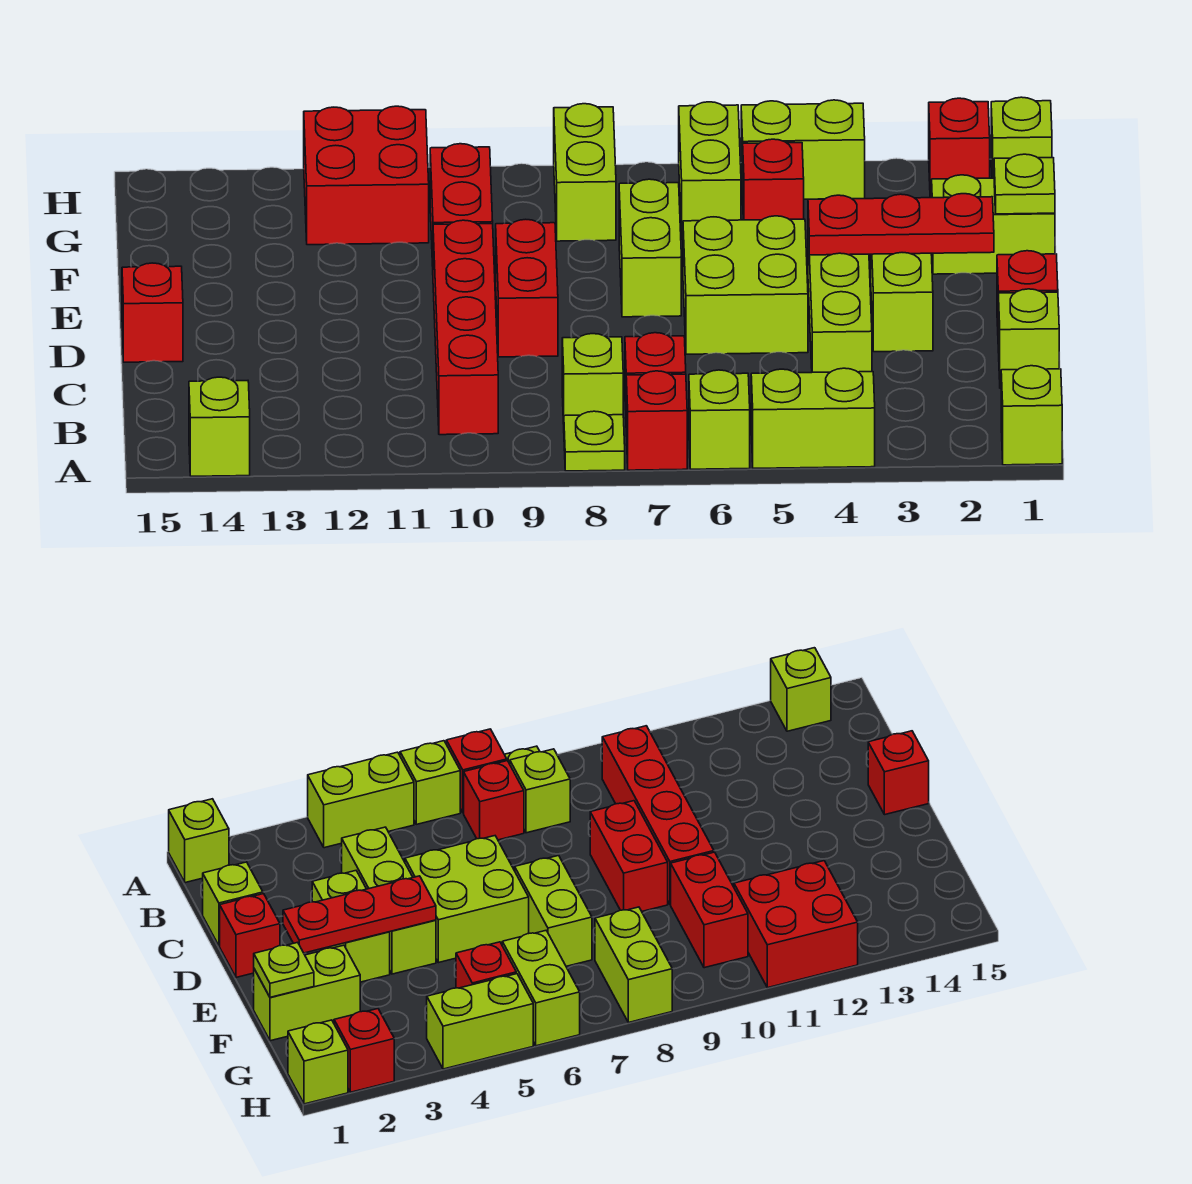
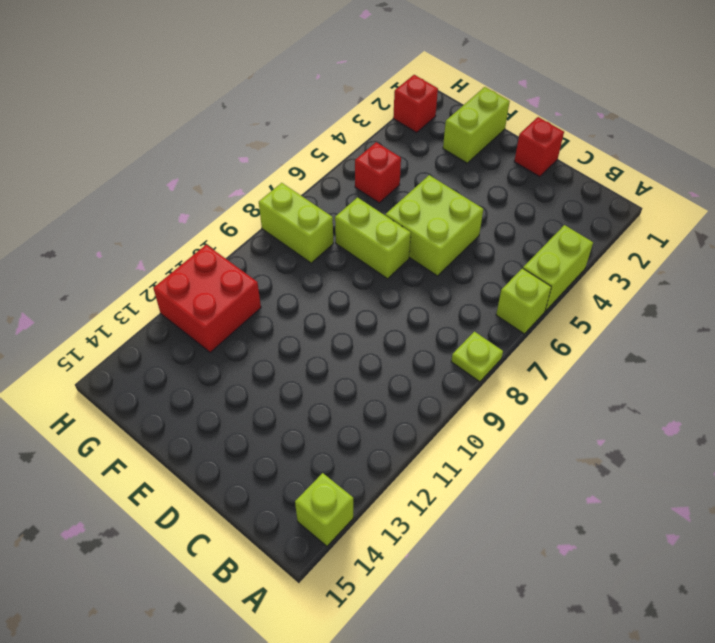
none -> lime brick A1 level 1
none -> red brick A7 level 1
none -> red brick B7 level 1

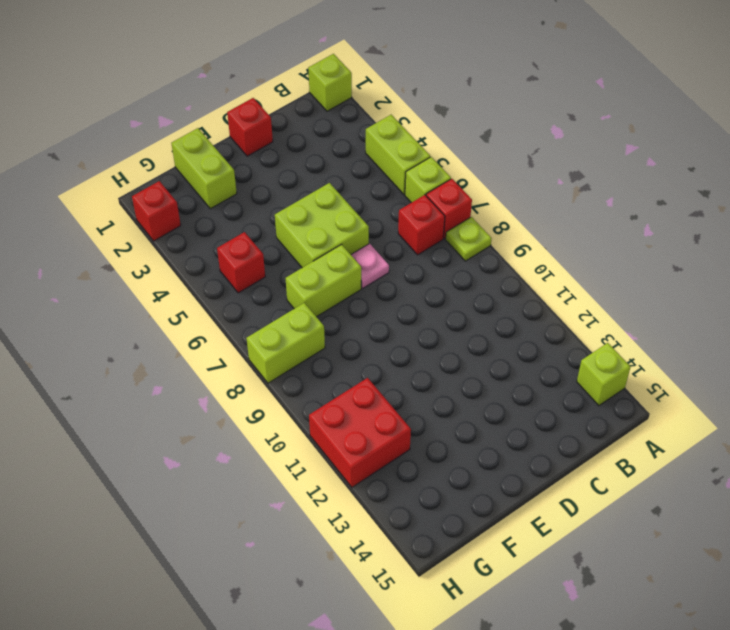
pink plate D7 level 1 -> none
none -> lime brick B8 level 1
none -> red brick B10:E10 level 1
none -> lime brick C1 level 1

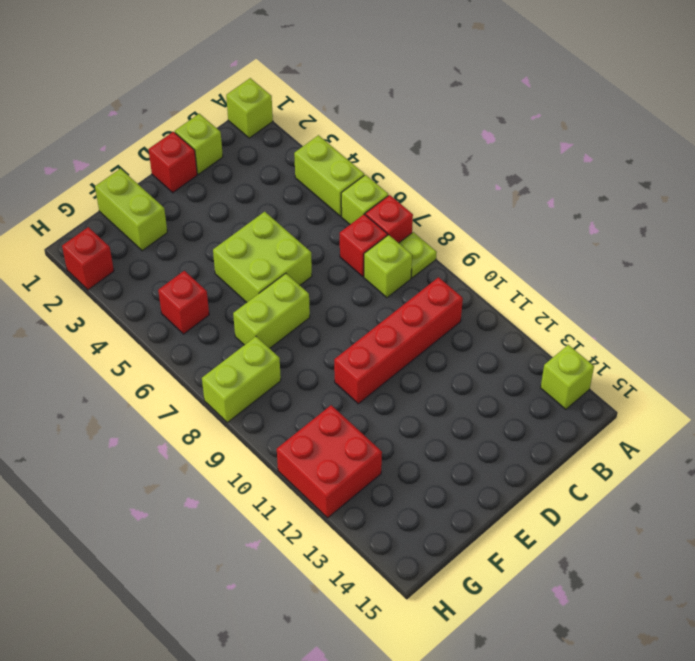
none -> lime brick C4:E4 level 1
none -> lime brick D3:E3 level 1
none -> red brick D9:E9 level 1

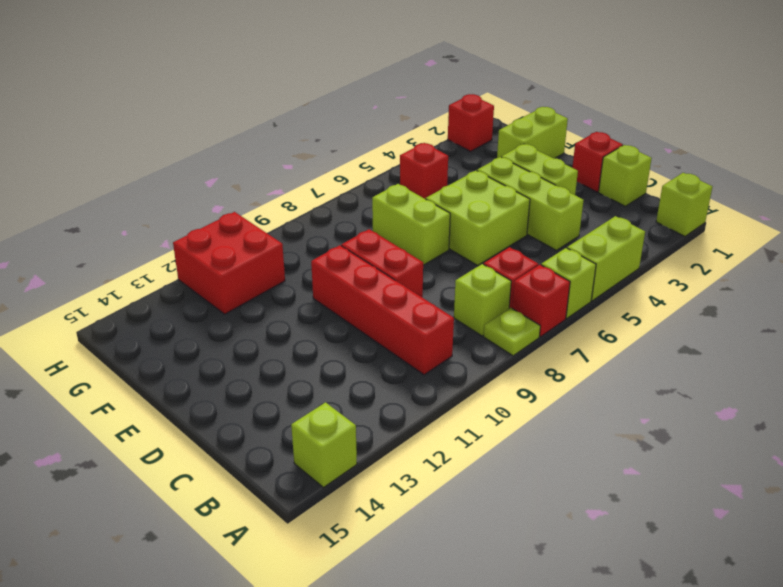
none -> red brick D15 level 1
none -> red brick F10:G10 level 1
none -> lime brick G6:H6 level 1

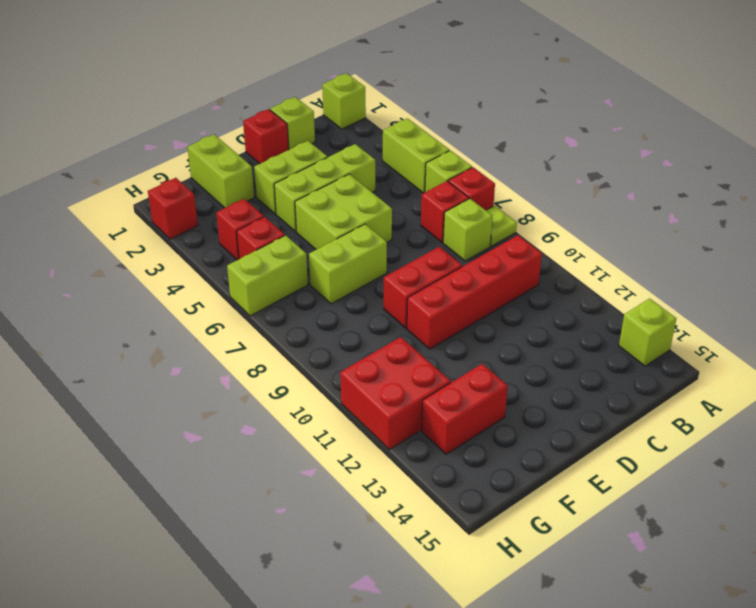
red brick F13:G13 level 1 -> red brick F10:G10 level 1
red brick G4 level 1 -> red brick D15 level 1
none -> lime brick G8:H8 level 1
none -> lime brick H1 level 1
none -> lime brick H4:H5 level 1

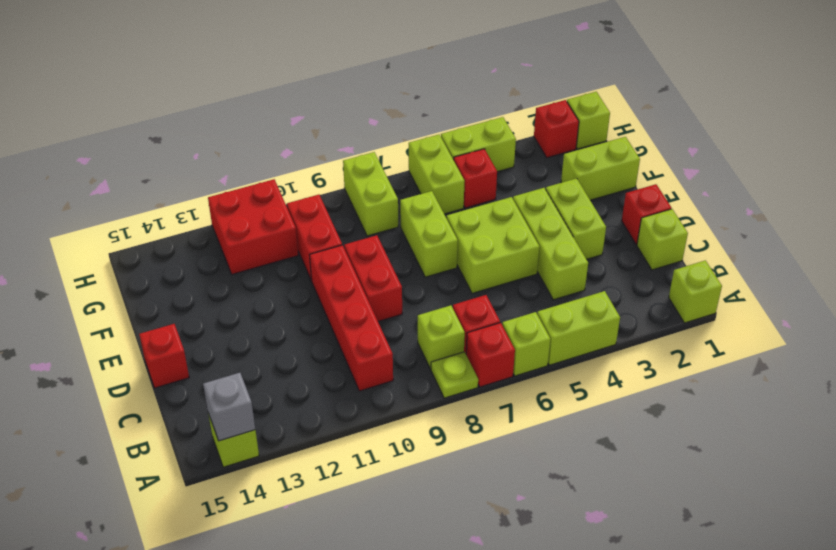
grey brick A14 level 2 -> none
none -> red plate E2:E4 level 2
none -> lime plate F1 level 2

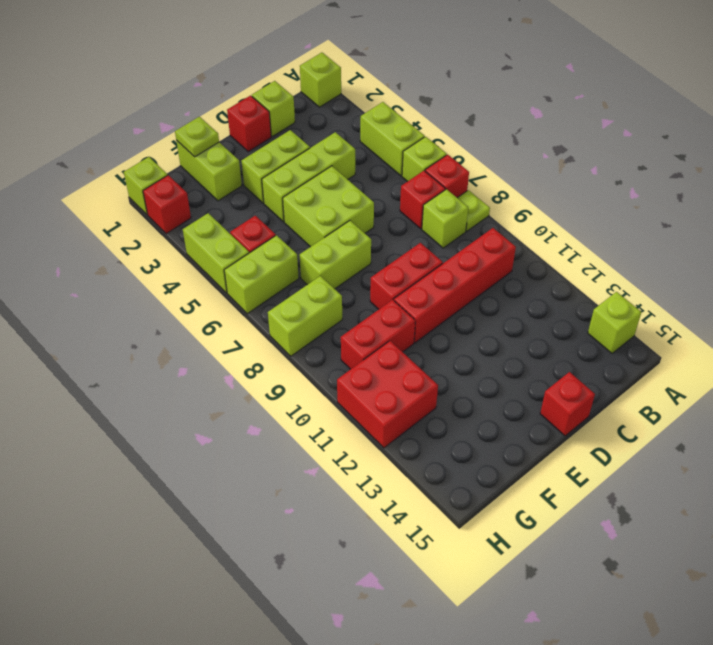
none -> red plate E2:E4 level 2

